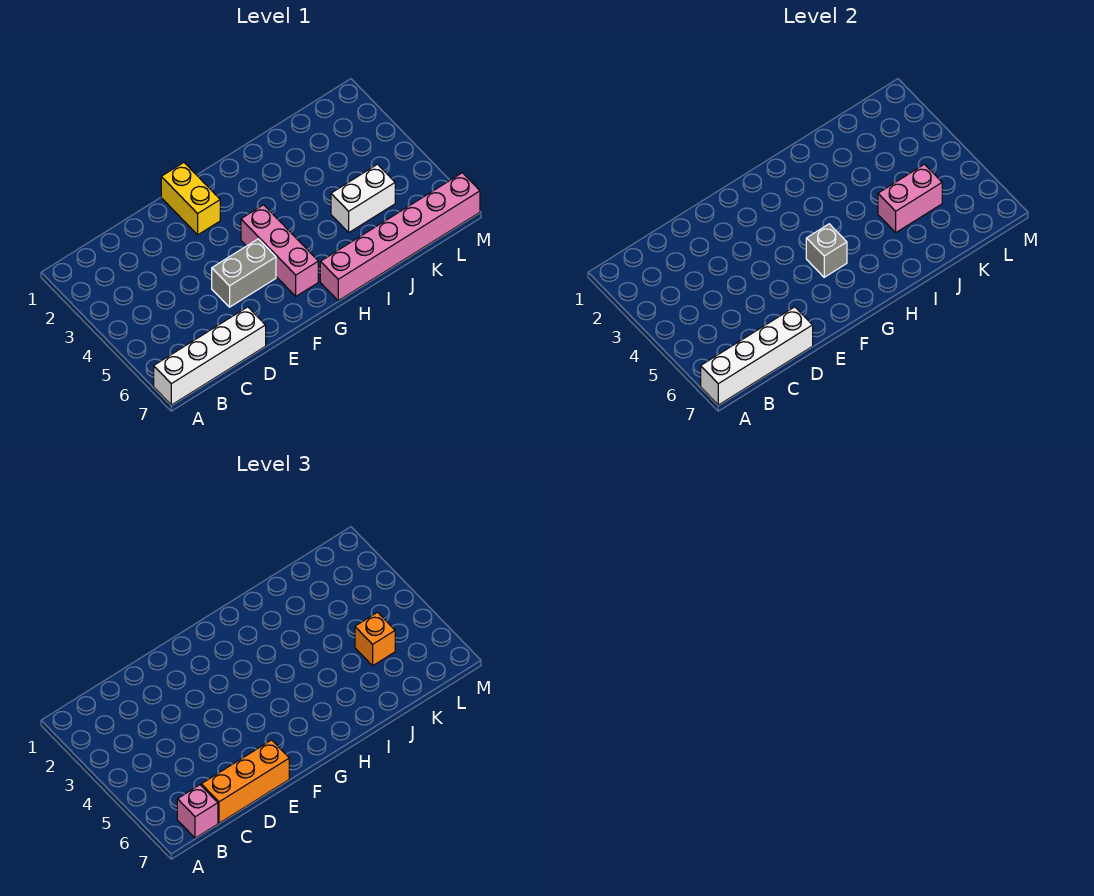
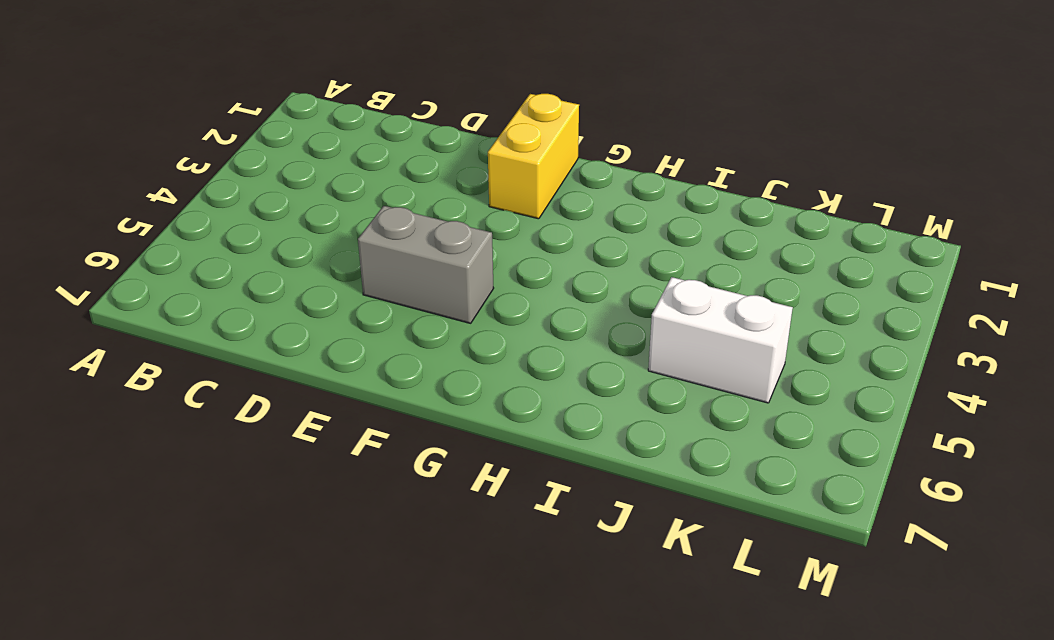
none -> white brick A7:D7 level 1
none -> pink brick G4:G6 level 1
none -> pink brick H7:M7 level 1

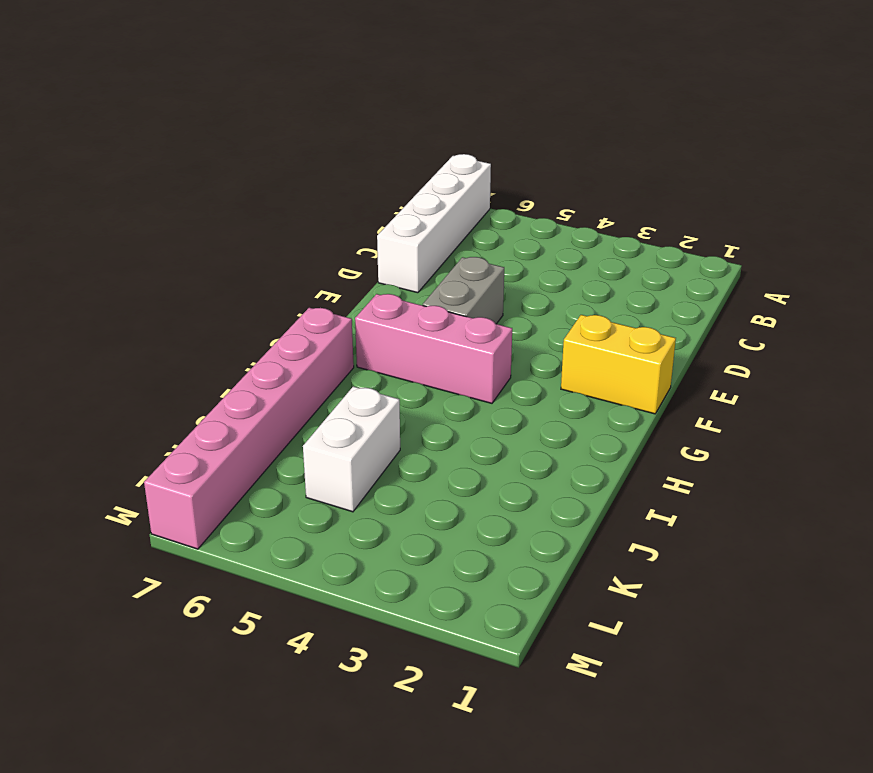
none -> white brick A7:D7 level 2
none -> grey brick G5 level 2
none -> pink brick J5:K5 level 2

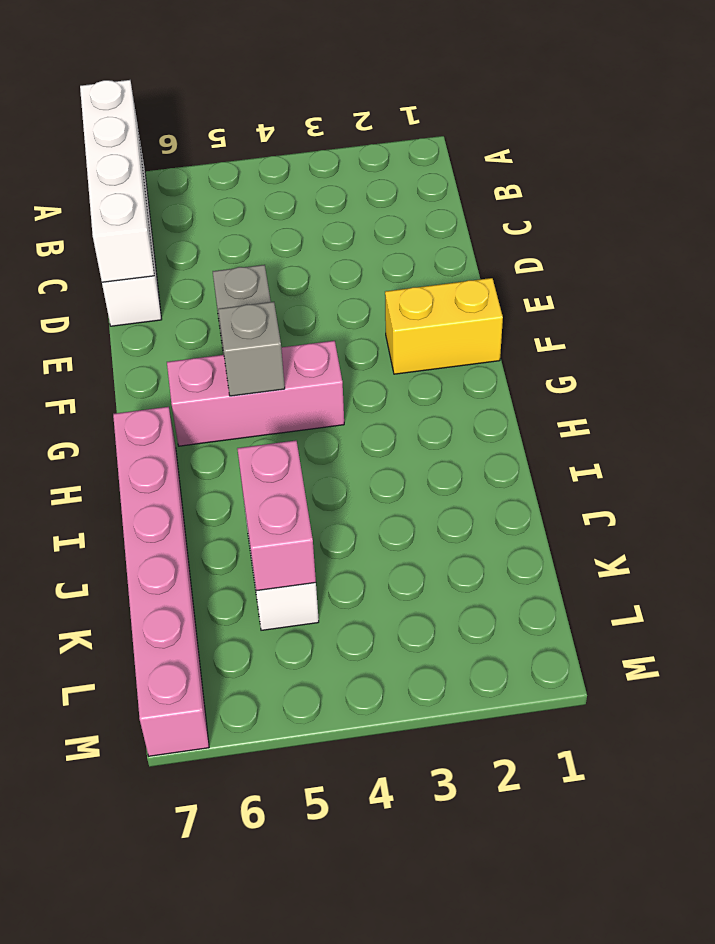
none -> pink brick B7 level 3
none -> orange brick C7:E7 level 3
none -> orange brick K5 level 3

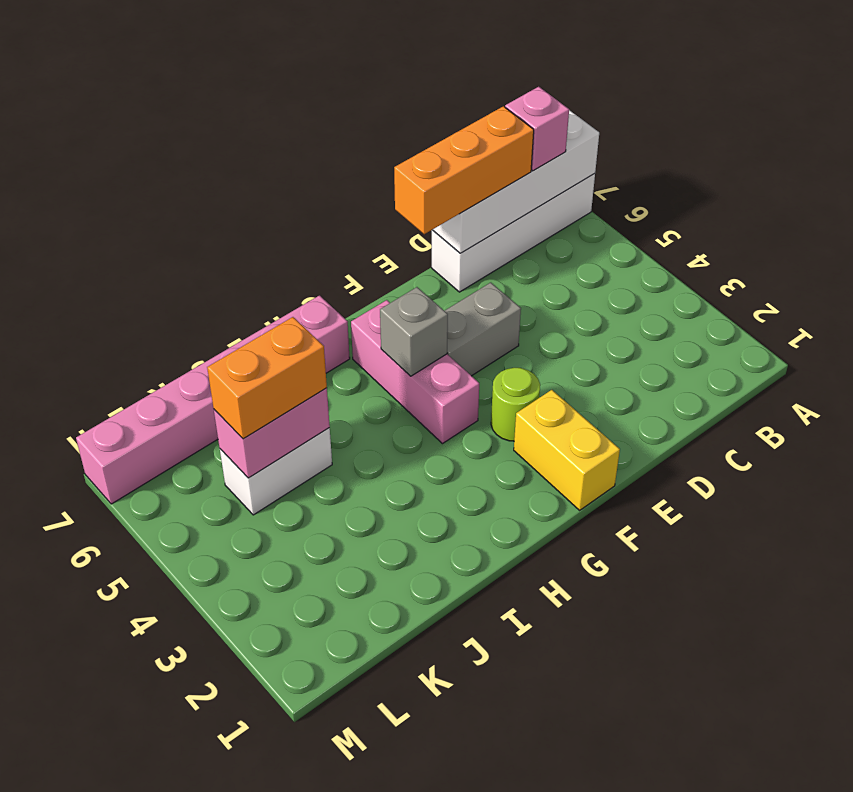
lime round brick F3 level 1 -> none
orange brick J5:K5 level 3 -> orange brick K5 level 3

